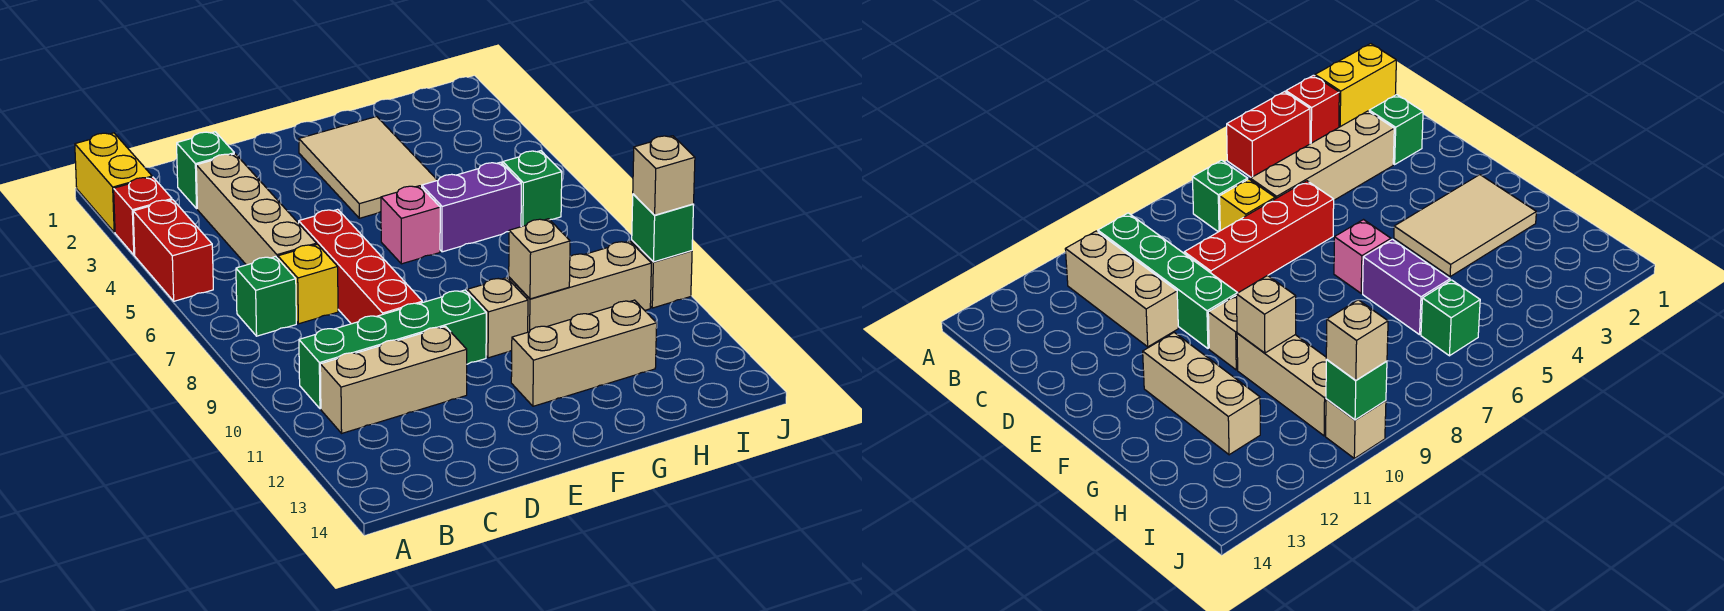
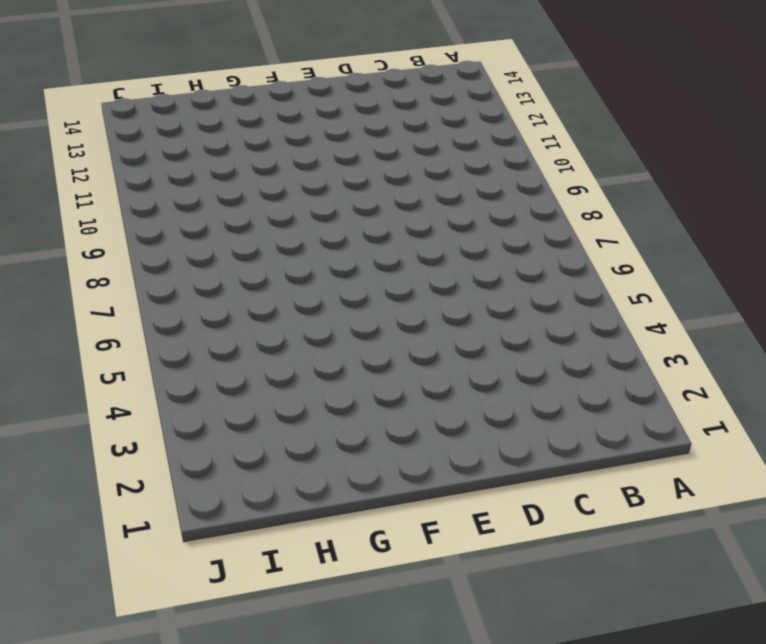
none -> yellow brick A1:A2 level 1
none -> red brick A3 level 1
none -> red brick A4:A5 level 1

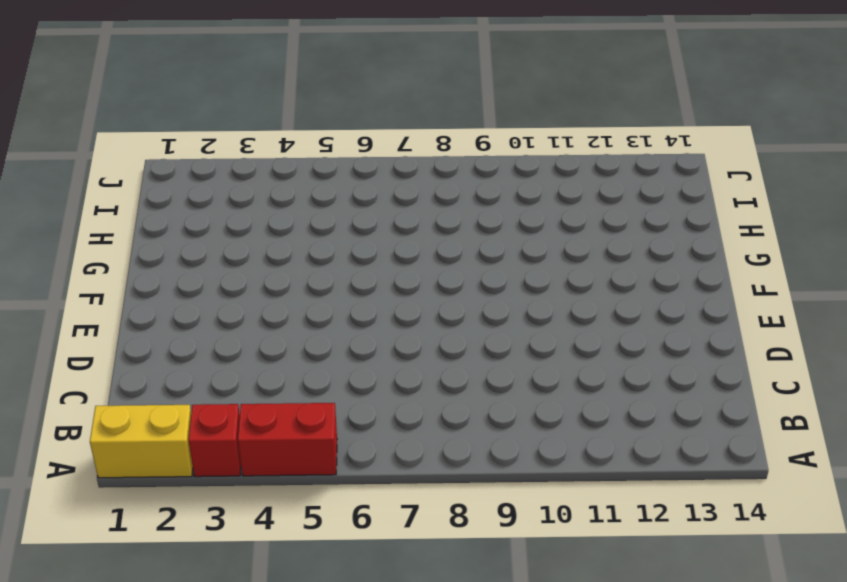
none -> green brick B7 level 1
none -> green brick B10:E10 level 1
none -> tan brick B11:D11 level 1

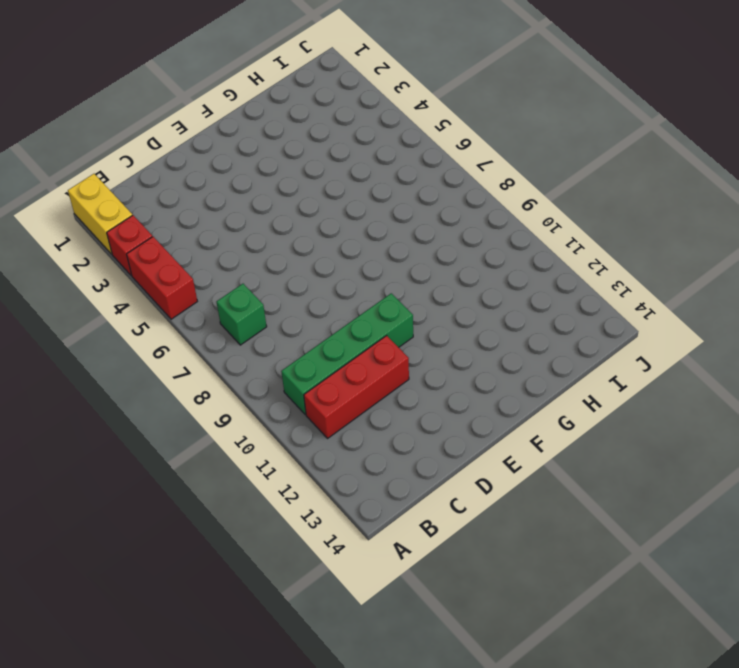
red brick B11:D11 level 1 -> tan brick B11:D11 level 1
none -> green brick C2 level 1
none -> tan brick C3:C6 level 1
none -> yellow brick C7 level 1

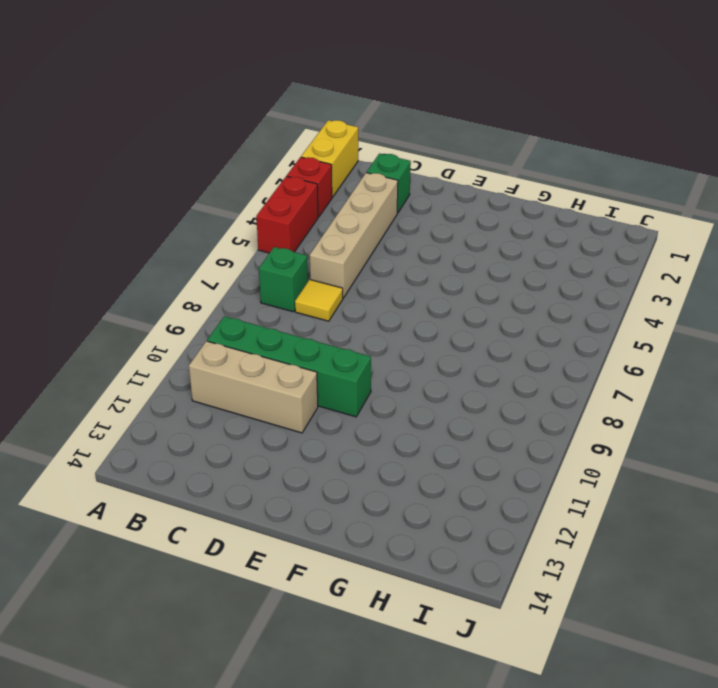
yellow tile C7 level 1 -> yellow brick C7 level 1
none -> red brick D6:D9 level 1
none -> tan tile F2:G4 level 1
none -> pink brick F6 level 1

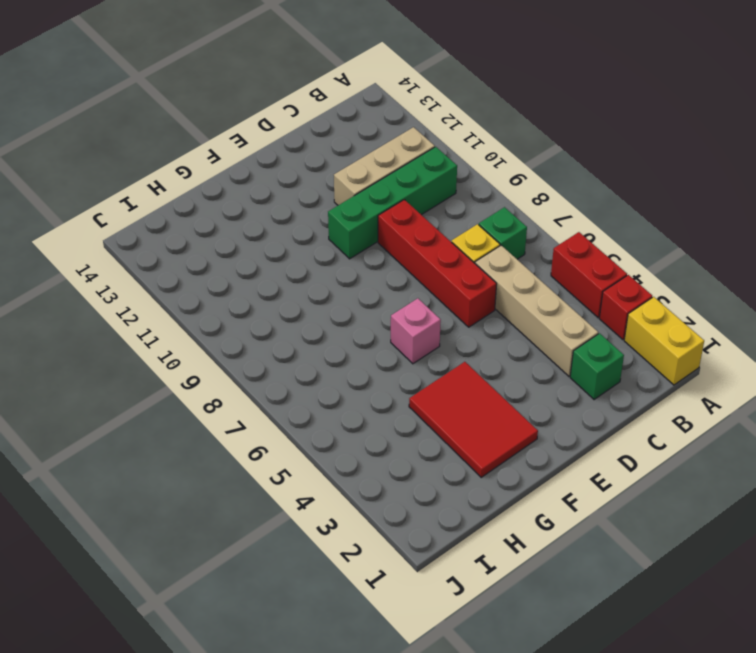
red tile F2:G4 level 1 -> tan tile F2:G4 level 1
none -> tan brick F10 level 1
none -> tan brick F12:H12 level 1
none -> purple brick G6:H6 level 1

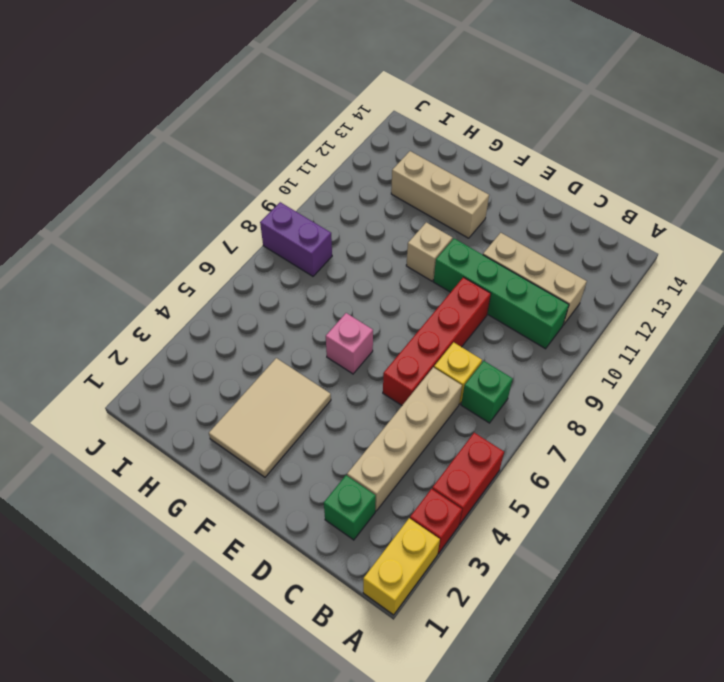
purple brick I8:J8 level 1 -> purple brick G6:H6 level 1
none -> tan brick G10:I10 level 1
none -> green brick I6 level 1
none -> tan brick J10 level 1

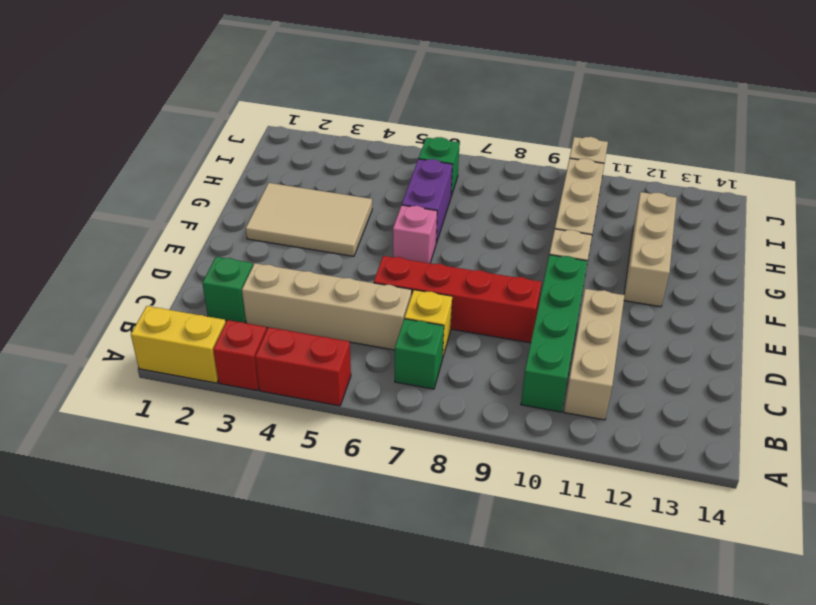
none -> tan brick G10 level 2
none -> green brick J10 level 2
none -> tan brick J10 level 3

